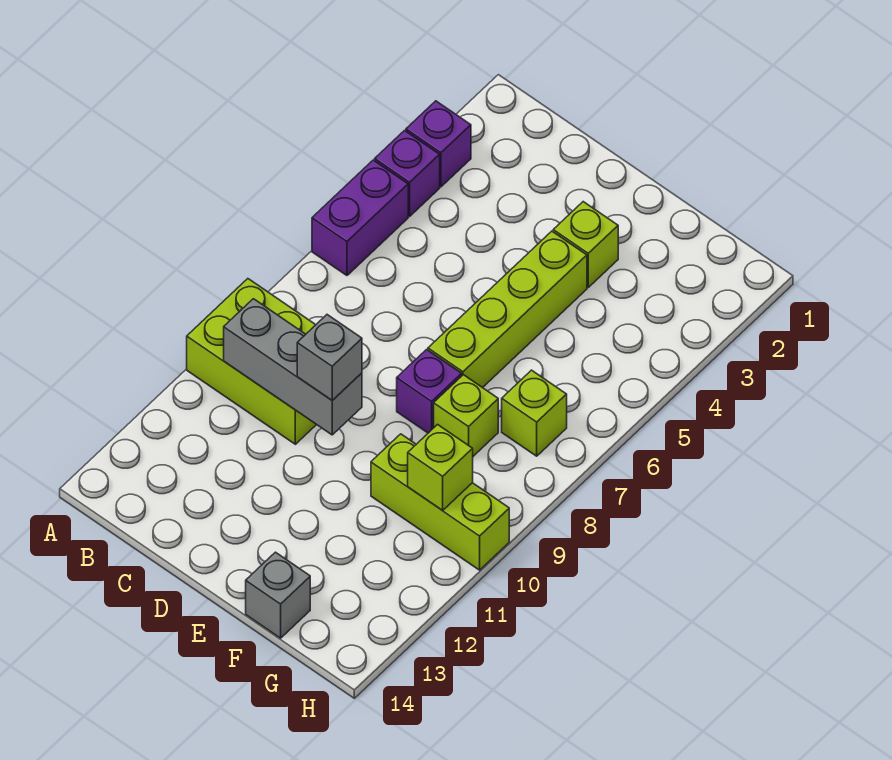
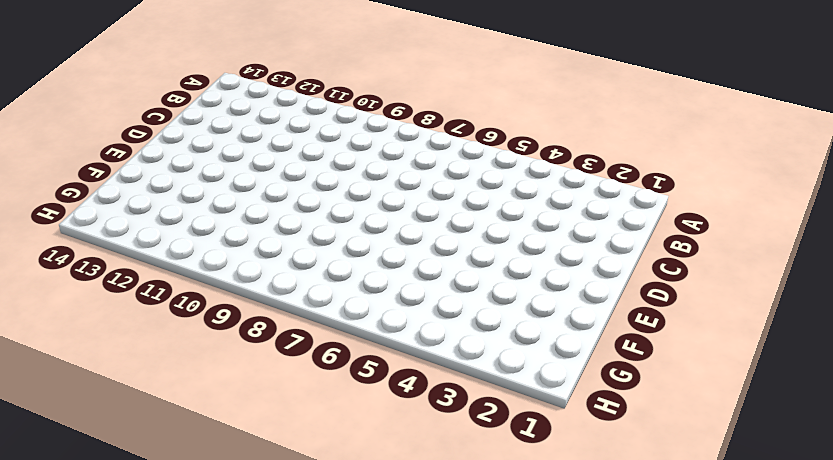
none -> purple brick A3 level 1
none -> purple brick A4 level 1
none -> purple brick A5:A6 level 1

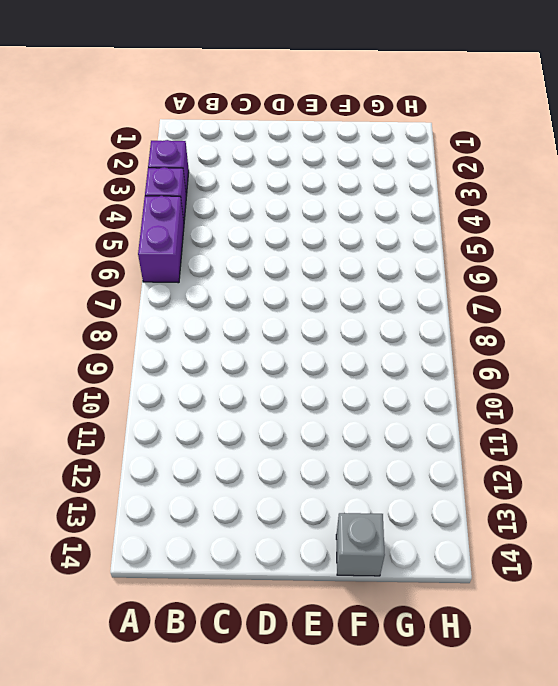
none -> lime brick A9:C10 level 1
none -> lime brick E3 level 1
none -> lime brick E4:E7 level 1

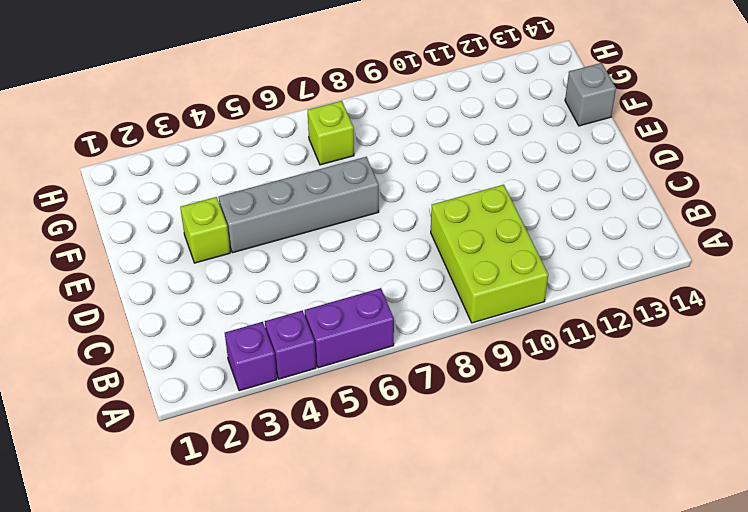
grey brick E4:E7 level 1 -> lime brick E4:E7 level 1
none -> purple brick E8 level 1
none -> lime brick F8 level 1
none -> lime brick F10:H10 level 1

